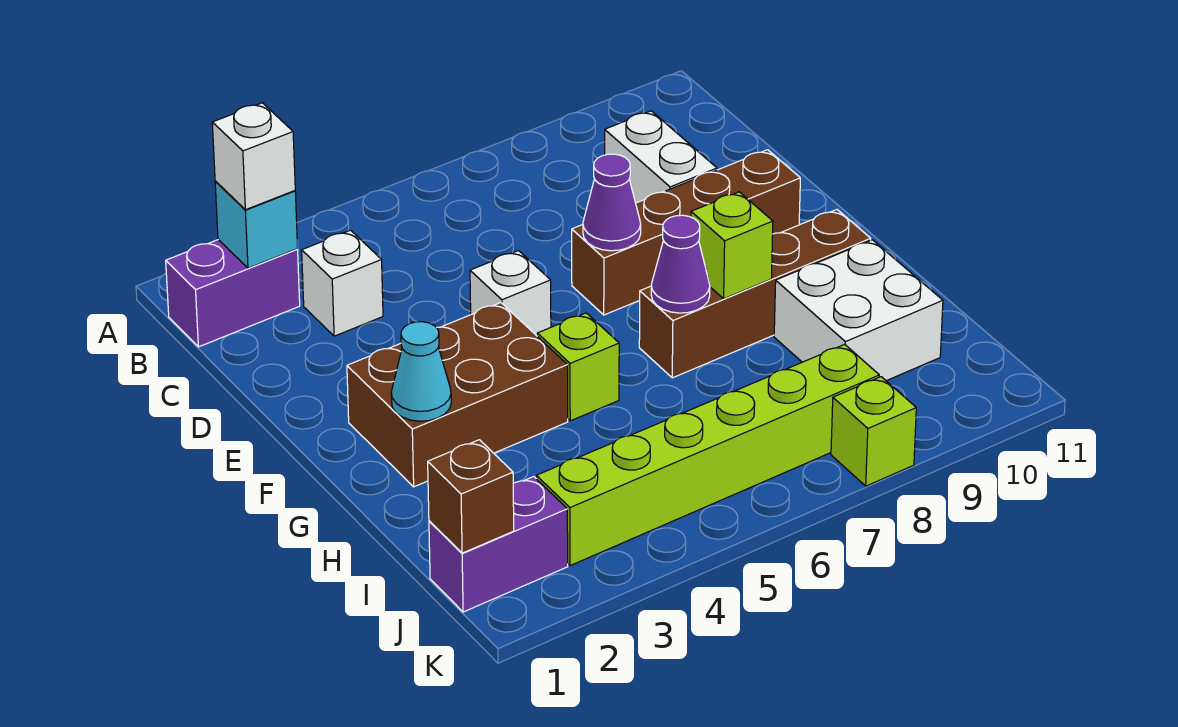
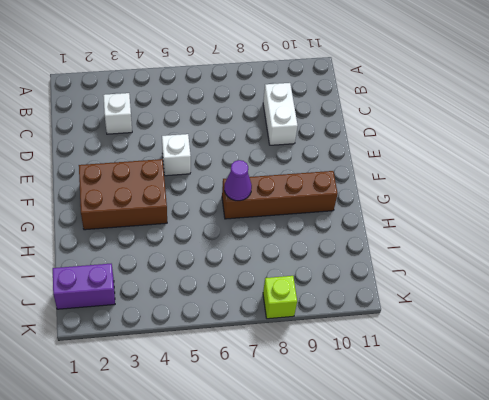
none -> purple brick B1:B2 level 1
none -> brown brick E7:E10 level 1
none -> lime brick G5 level 1

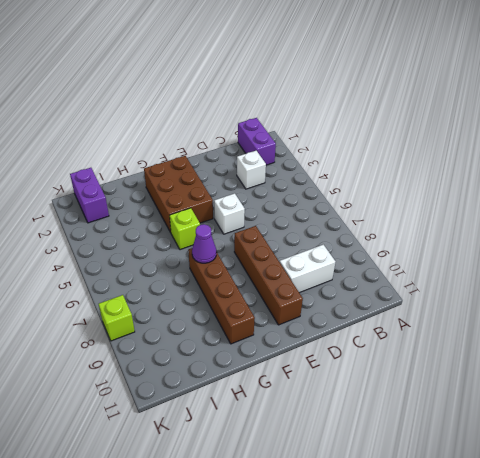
none -> white brick H9:I10 level 1
none -> lime brick J3:J8 level 1
none -> cyan brick B2 level 2

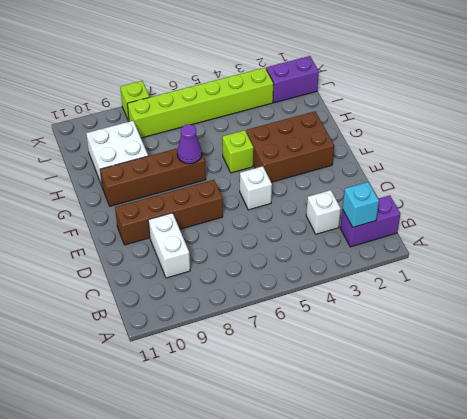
none -> purple cone E7 level 2
none -> cyan cone G2 level 2
none -> lime brick G8 level 2

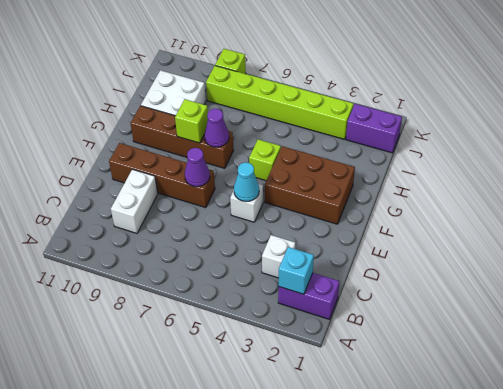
cyan cone E5 level 2 -> cyan cone G2 level 2
none -> brown brick J1 level 2
none -> white brick B2 level 3

